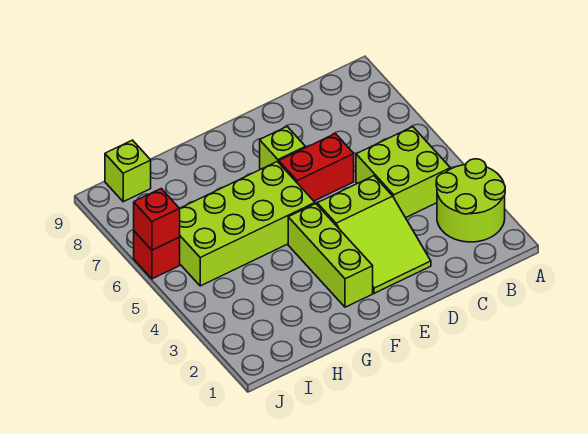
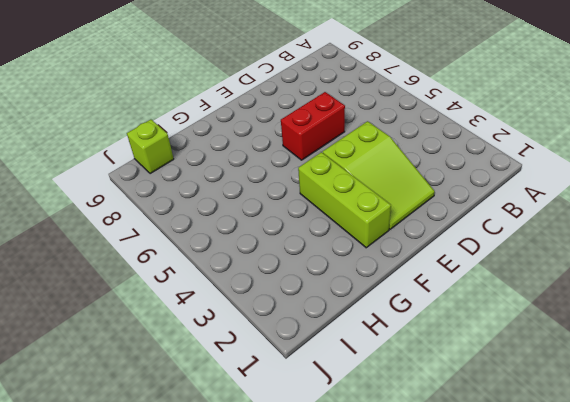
none -> lime round brick A2:B3 level 1
none -> lime brick B4:C5 level 1

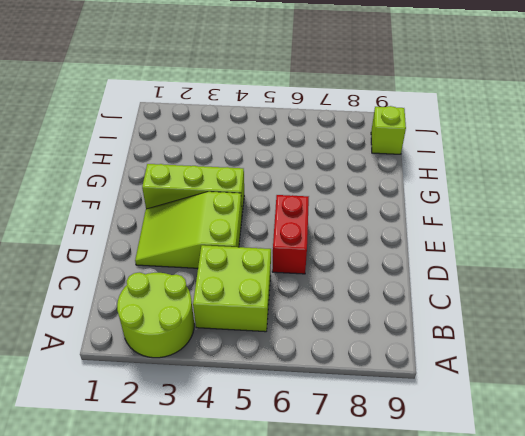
none -> lime brick E7 level 1
none -> lime brick F5:I6 level 1

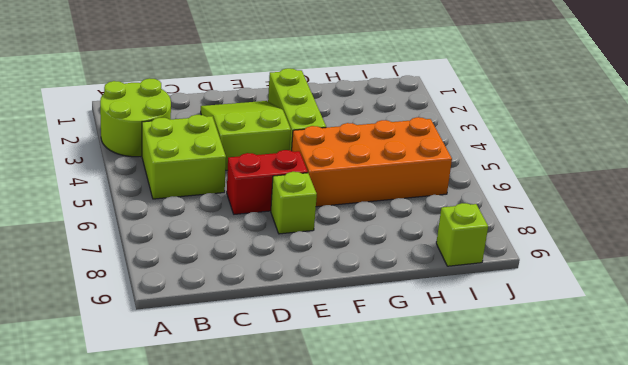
orange brick F5:I6 level 1 -> lime brick F5:I6 level 1
none -> red brick J6 level 1
none -> red brick J6 level 2

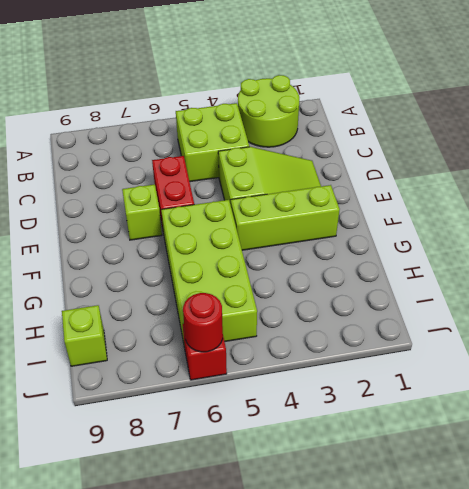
red round brick J6 level 2 -> red brick J6 level 2

